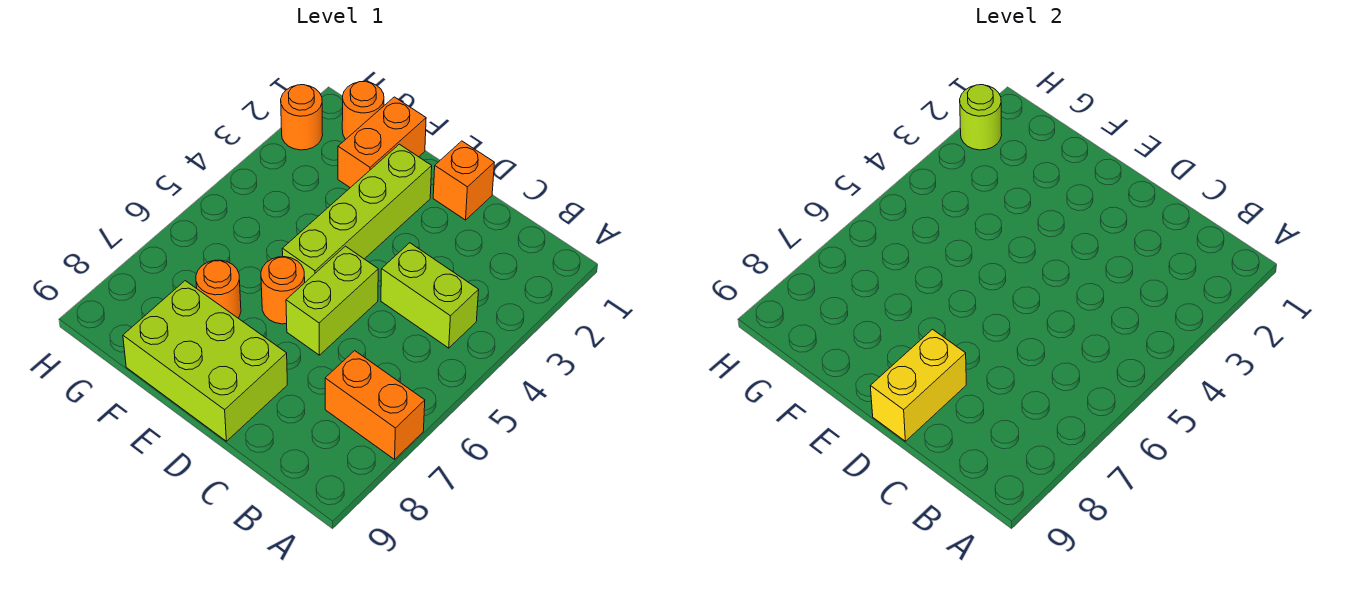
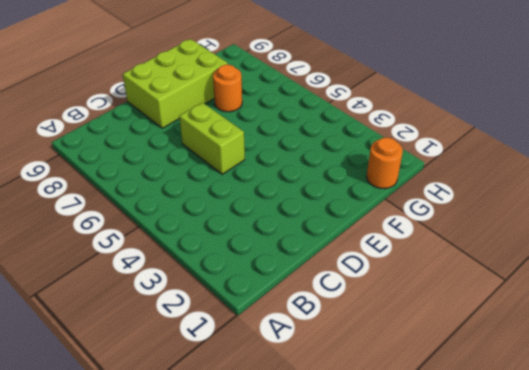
none -> orange brick A7:B7 level 1
none -> lime brick B4:C4 level 1
none -> orange brick D1 level 1

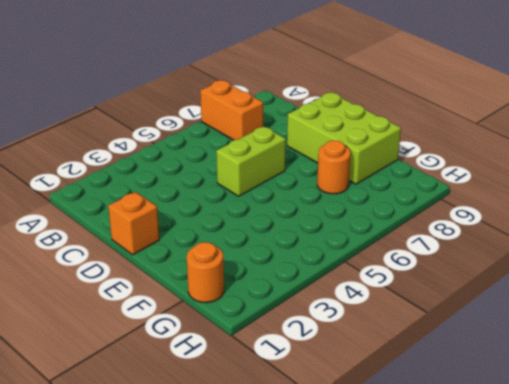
none -> lime brick B4:C4 level 1
none -> lime brick E2:E5 level 1
none -> orange round brick E6 level 1

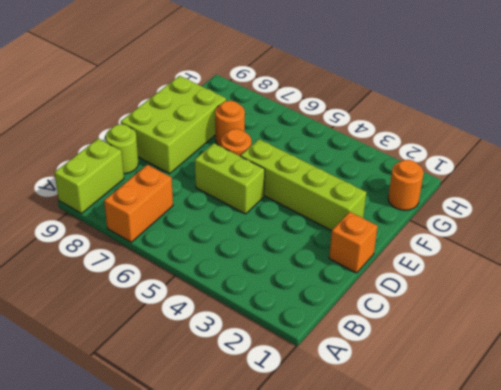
lime brick A9:B9 level 1 -> lime brick B4:C4 level 1
lime round brick C9 level 1 -> lime round brick H2 level 2
none -> orange brick F1:F2 level 1
none -> orange round brick H2 level 1
none -> yellow brick D8:D9 level 2

